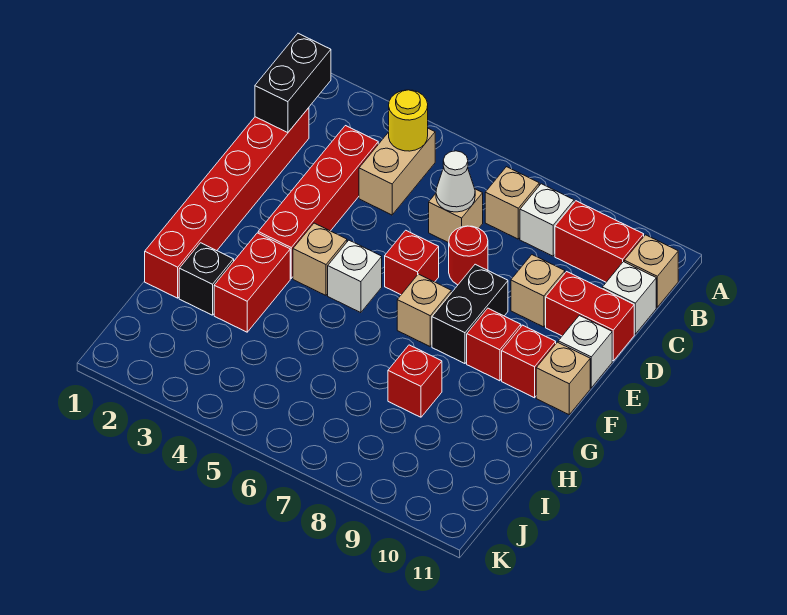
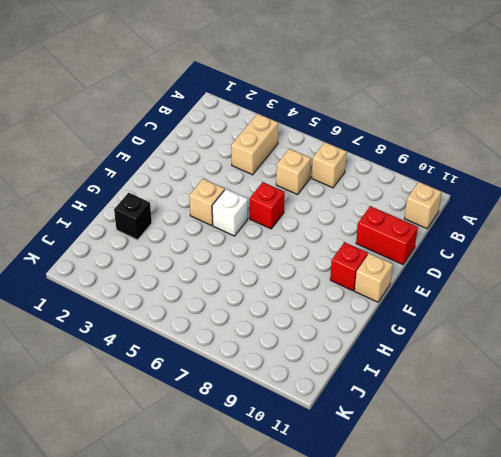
none -> white brick B8 level 1
none -> red brick B9:B10 level 1
none -> red brick C1:H1 level 1

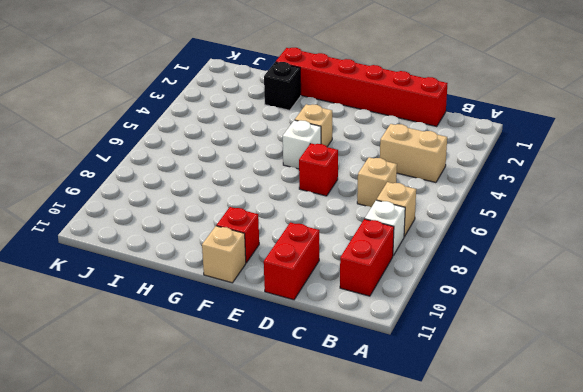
none -> tan brick B11 level 1
none -> red brick C3:F3 level 1
none -> white brick C11 level 1

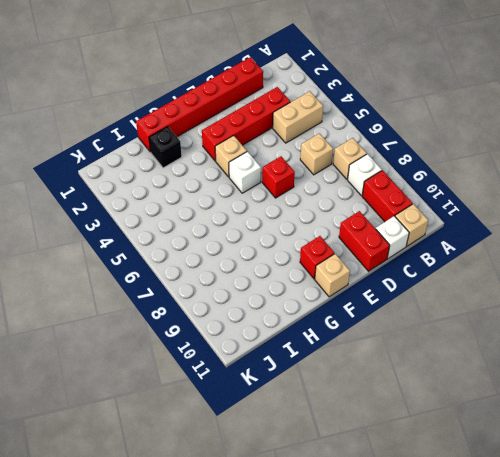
none -> red round brick D7 level 1
none -> tan brick D9 level 1
none -> black brick E8:F8 level 1

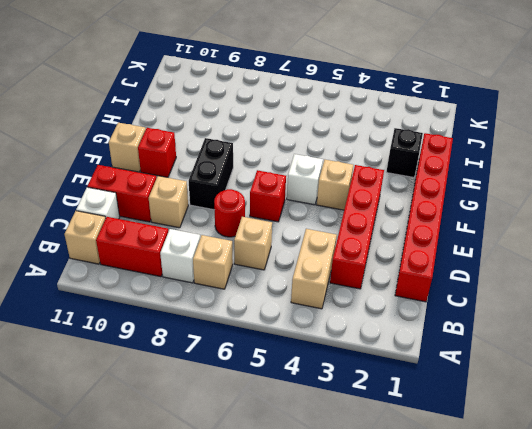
none -> white brick E11 level 1
none -> tan brick F7 level 1
none -> red brick F9 level 1

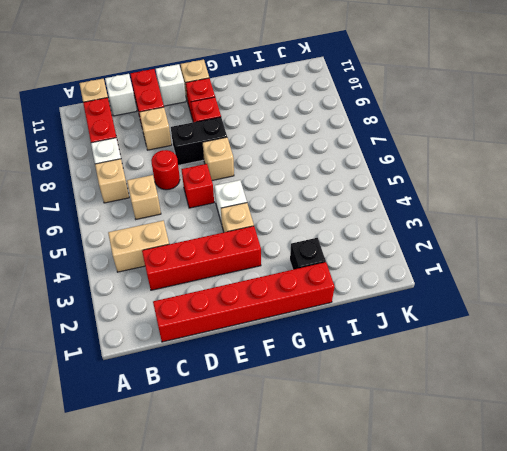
none -> red brick G3:H3 level 1
none -> red brick H8 level 1
none -> black brick B1:C1 level 2

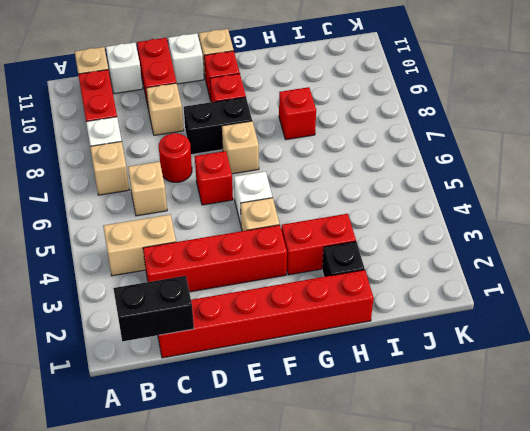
none -> yellow round brick B4 level 2
none -> white cone C6 level 2

